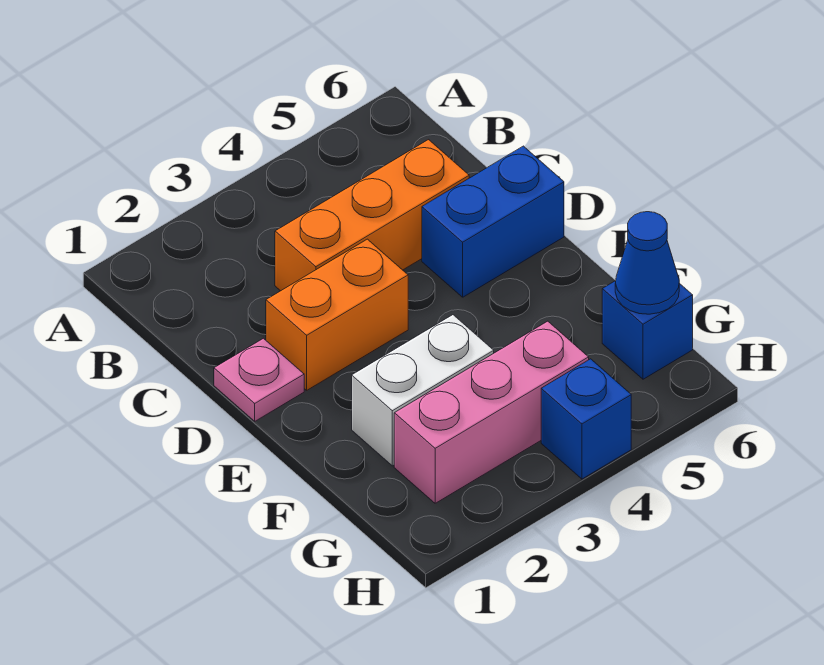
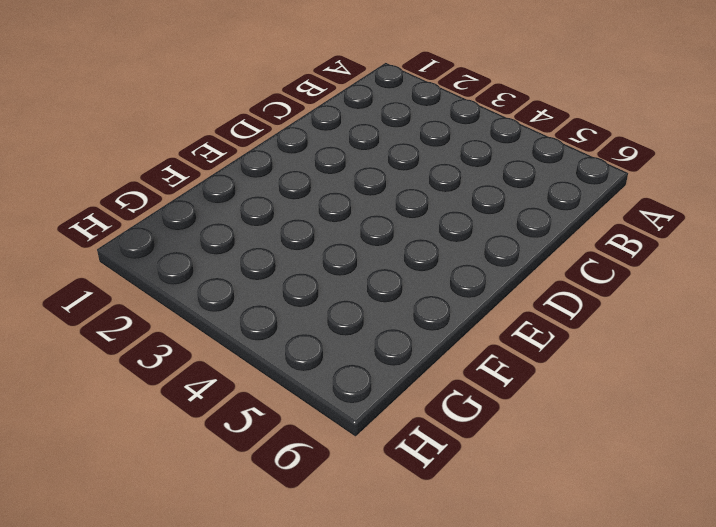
none -> orange brick C3:C5 level 1
none -> pink plate D1 level 1

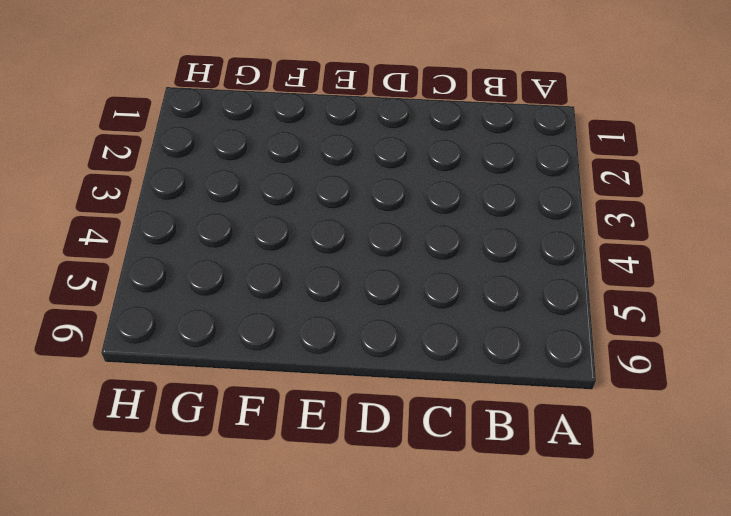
none -> orange brick C3:C5 level 1
none -> pink plate D1 level 1

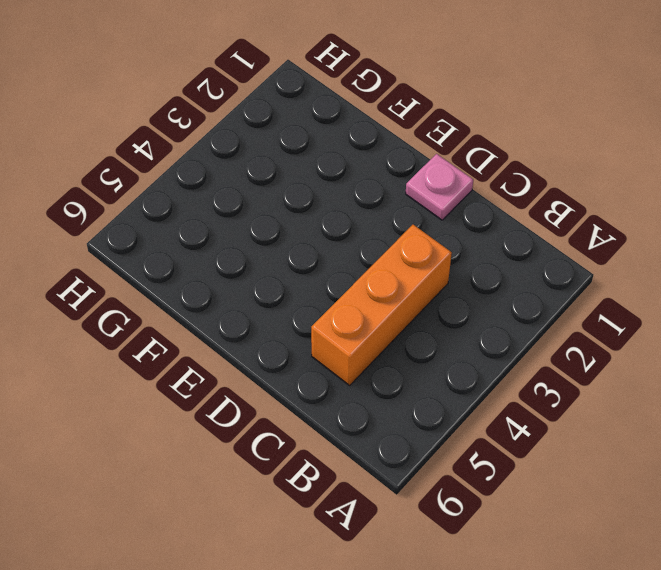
none -> orange brick D2:D3 level 1
none -> blue brick D5:D6 level 1

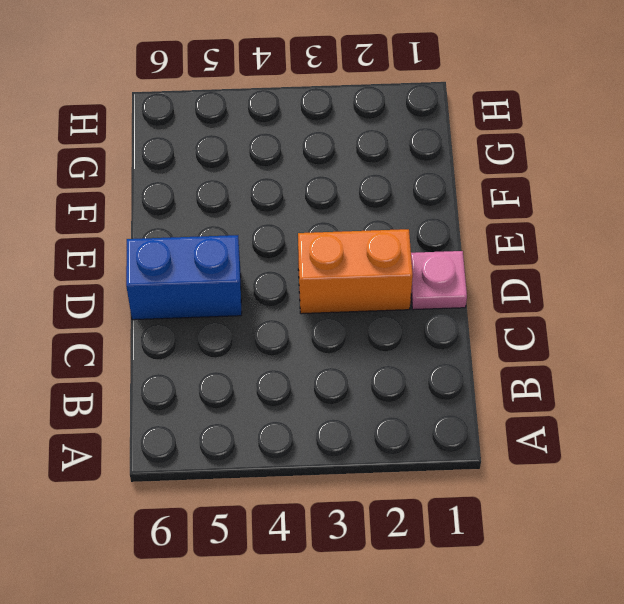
none -> orange brick C3:C5 level 1
none -> white brick F2:F3 level 1

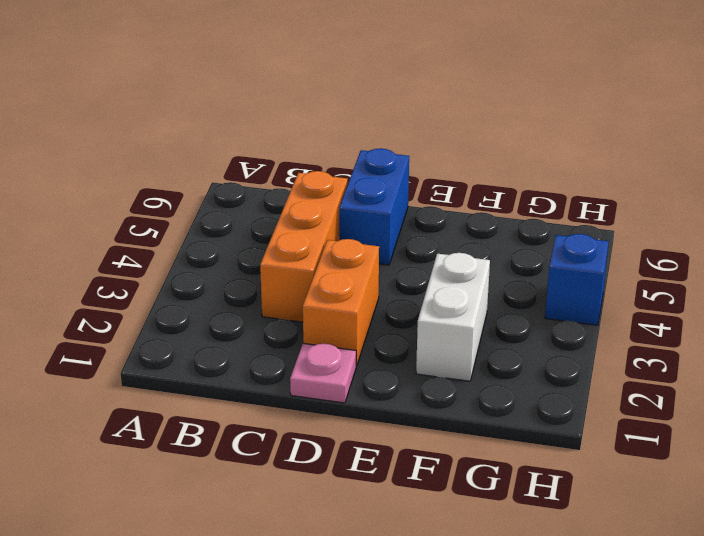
none -> pink brick G2:G4 level 1
none -> blue brick G6 level 1

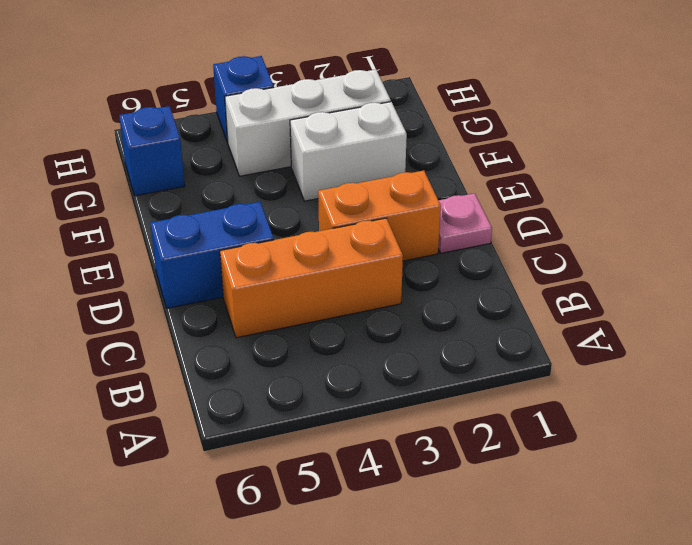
white brick G2:G4 level 1 -> pink brick G2:G4 level 1
none -> blue cone G6 level 2

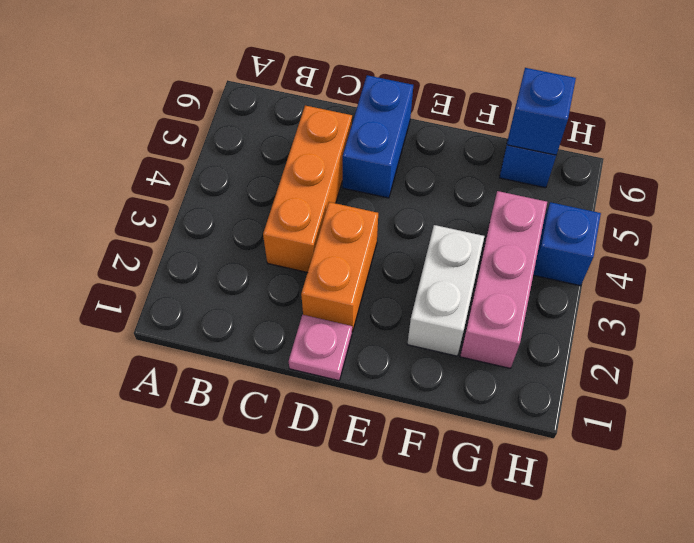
blue brick G6 level 2 -> blue cone G6 level 2

